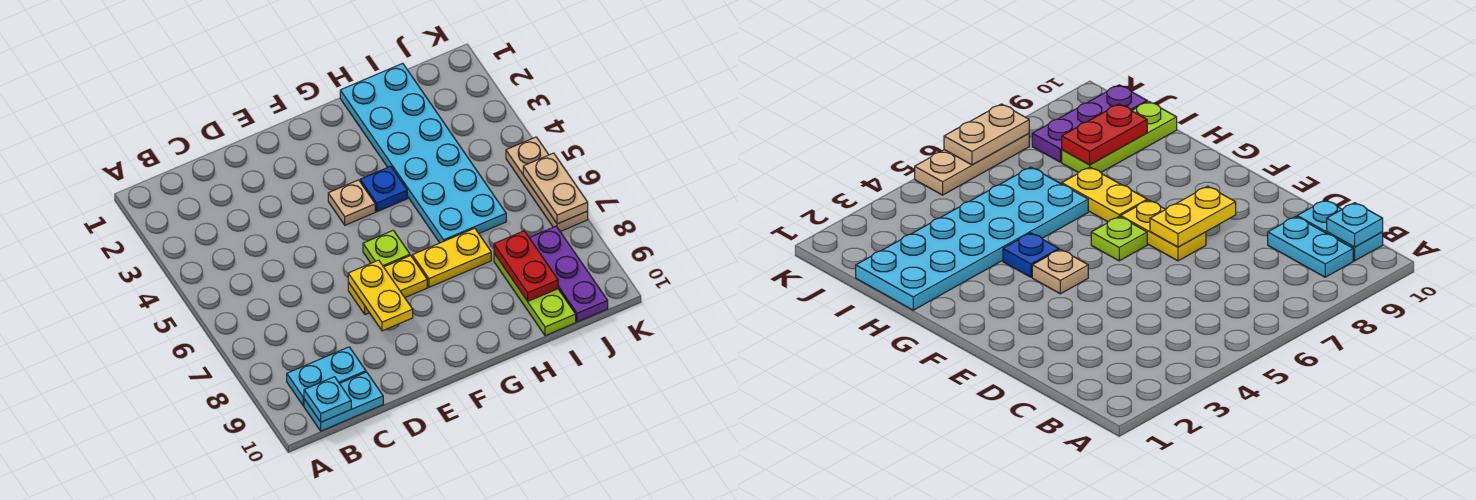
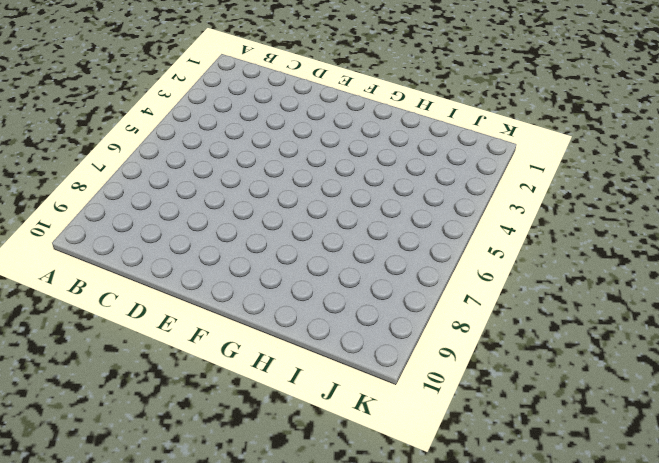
none -> cyan plate B9:C9 level 1
none -> cyan plate B10:C10 level 1
none -> yellow plate E7:F7 level 1

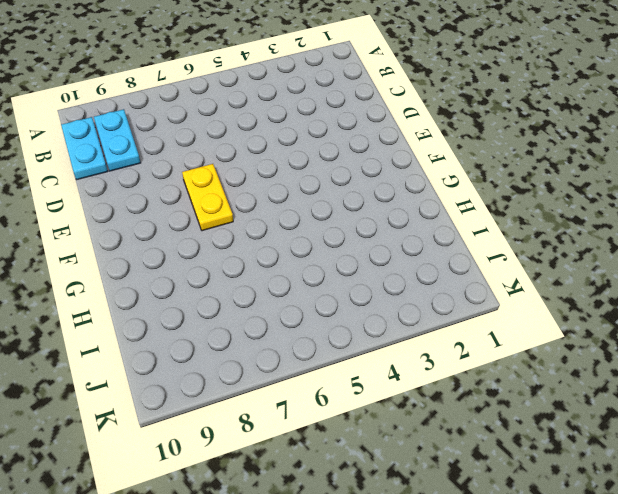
none -> tan plate F4 level 1
none -> lime plate F6 level 1
none -> blue plate G4 level 1

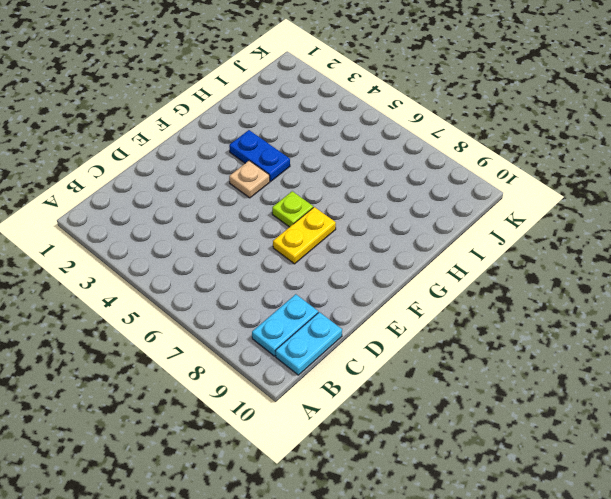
blue plate G3:G4 level 1 -> blue plate G4 level 1
none -> yellow plate G7:H7 level 1
none -> cyan plate H1:I6 level 1
none -> lime plate I8:I10 level 1

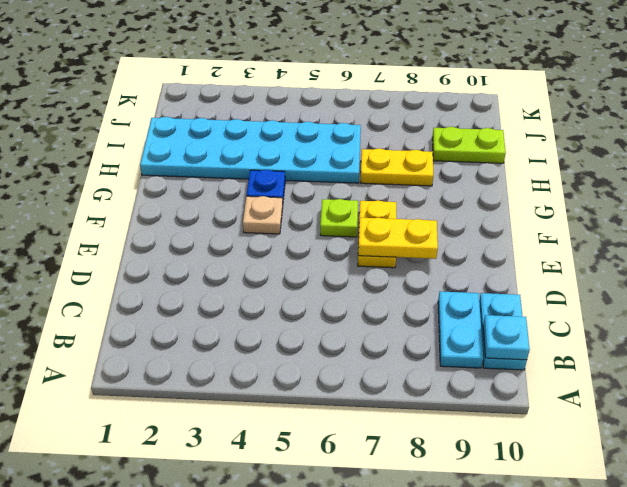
yellow plate H7:H8 level 1 -> yellow plate G7:H7 level 1
lime plate I9:I10 level 1 -> lime plate I8:I10 level 1
none -> purple plate J8:J10 level 1
none -> tan plate K5:K7 level 1
none -> red plate I8:I9 level 2

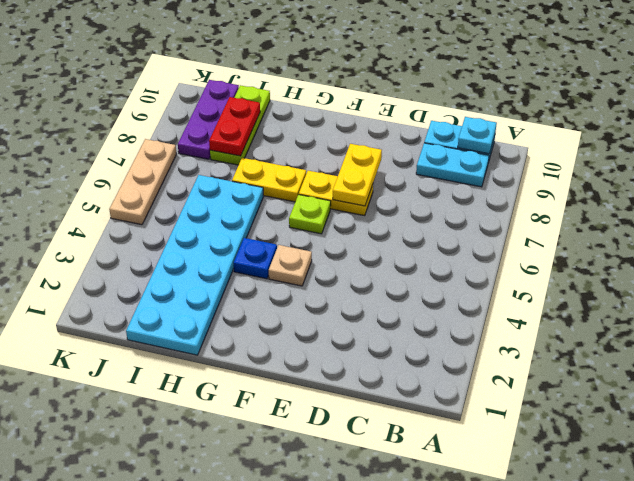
none -> tan plate K6:K7 level 2

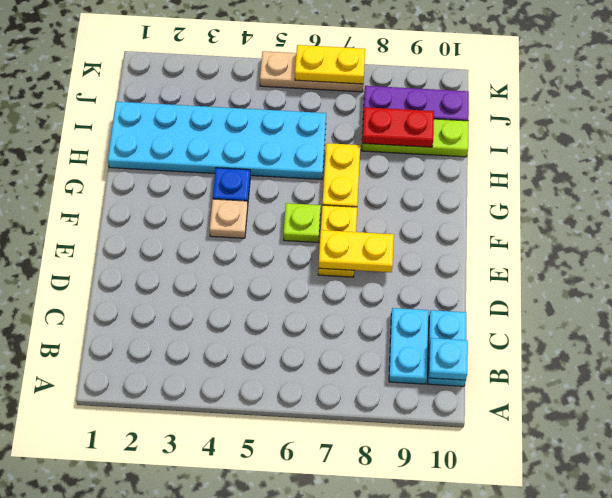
yellow plate K6:K7 level 2 -> tan plate K6:K7 level 2

